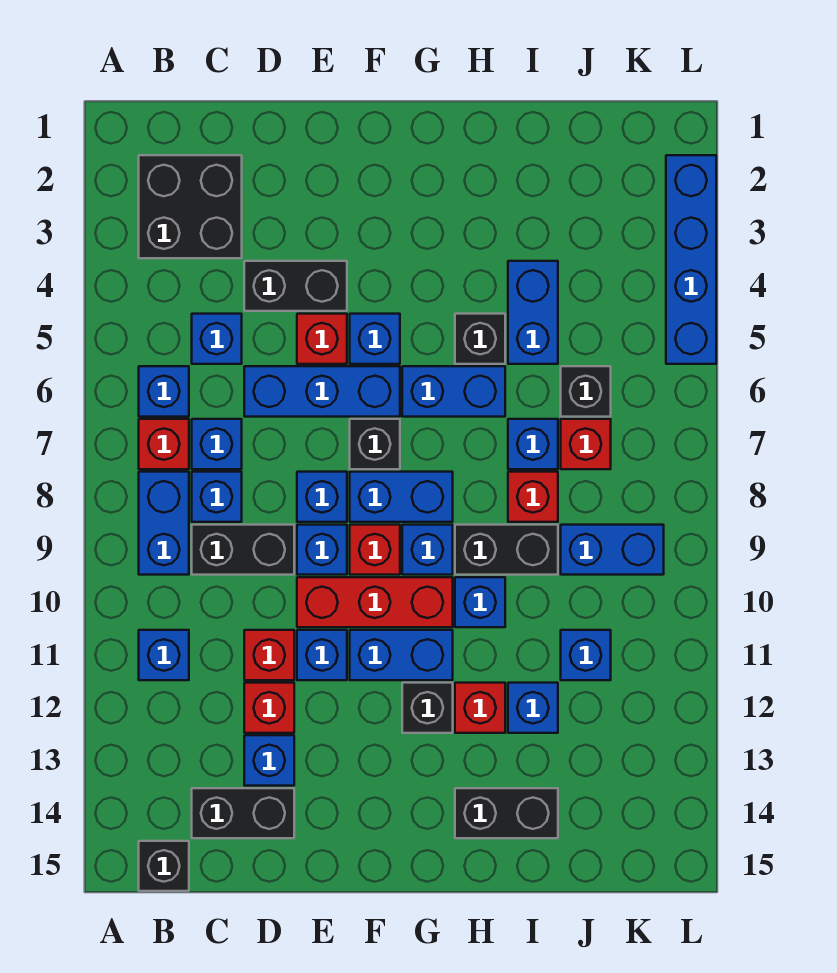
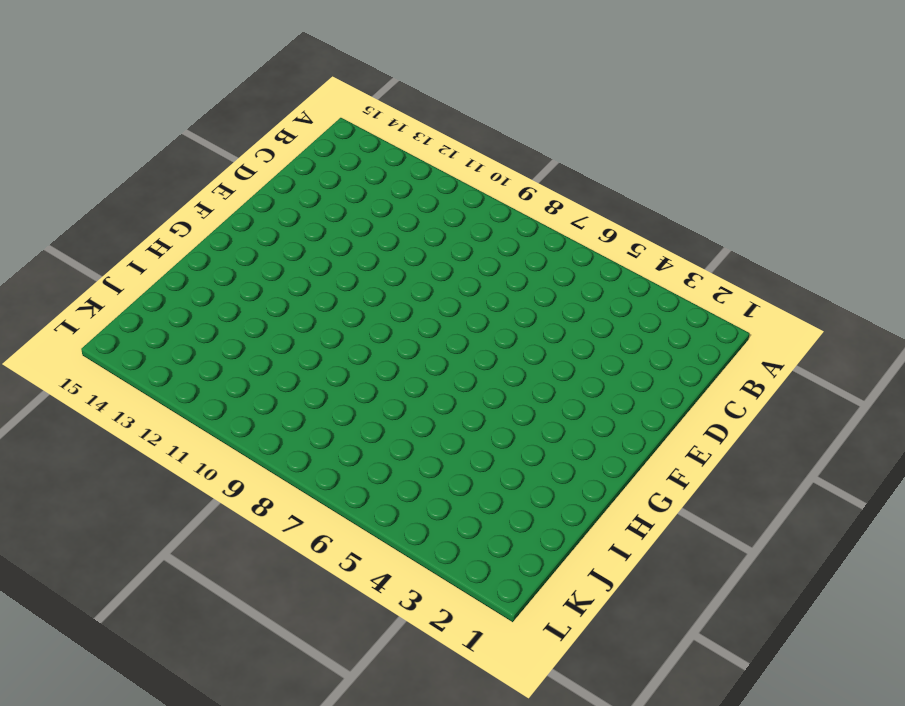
none -> black brick B2:C3 level 1
none -> blue brick B6 level 1
none -> red brick B7 level 1
none -> blue brick B8:B9 level 1

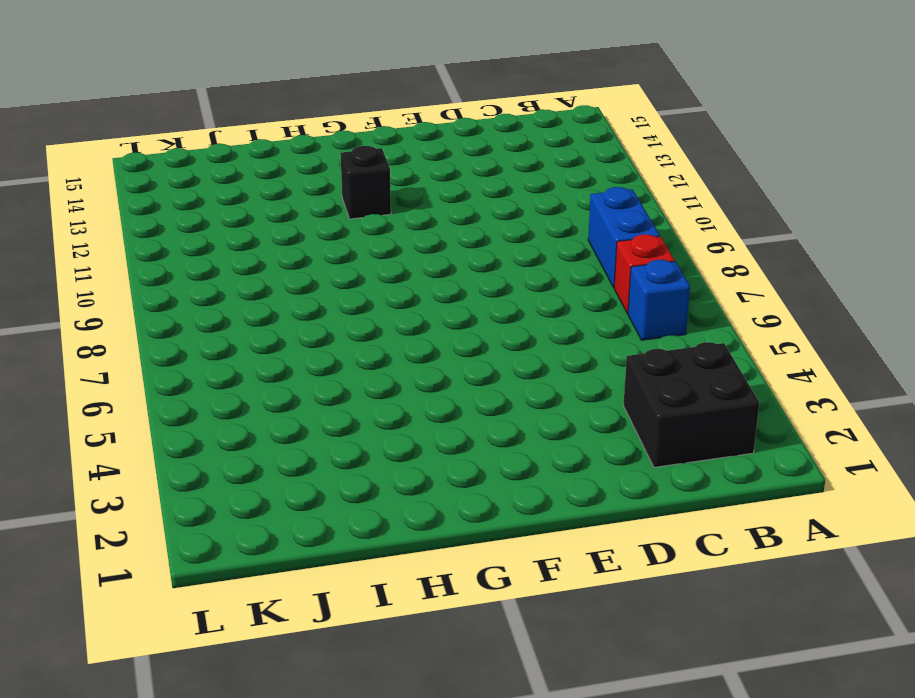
none -> blue brick B11 level 1
none -> black brick B15 level 1
none -> blue brick C5 level 1
none -> blue brick C7 level 1

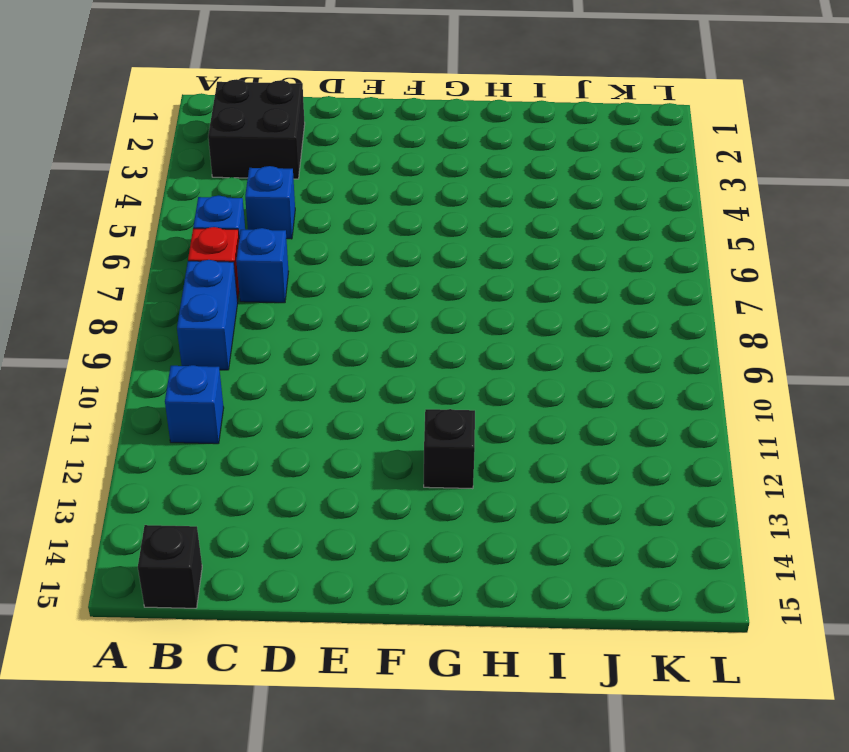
none -> blue brick C8 level 1
none -> black brick C9:D9 level 1
none -> black brick C14:D14 level 1
none -> black brick D4:E4 level 1

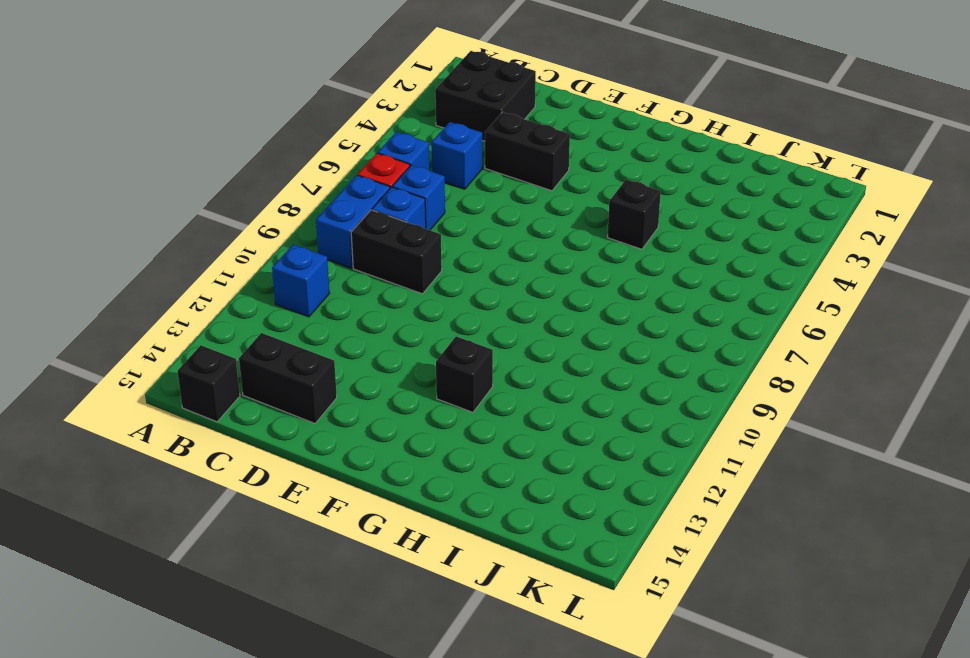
none -> blue brick D6:F6 level 1
none -> red brick D11 level 1
none -> red brick D12 level 1
none -> blue brick D13 level 1

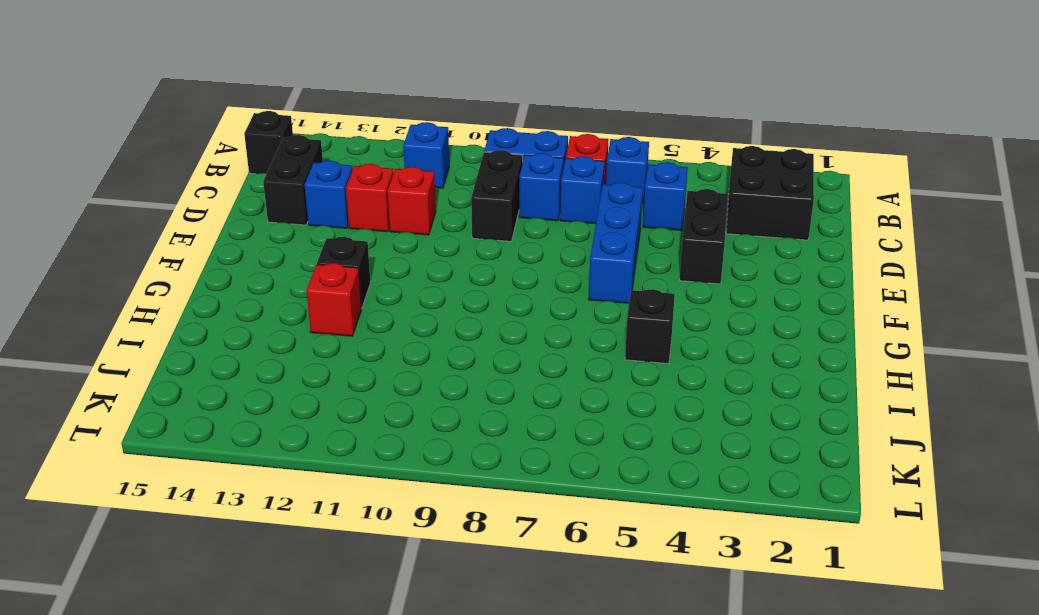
none -> red brick E5 level 1
none -> blue brick E8 level 1
none -> blue brick E9 level 1
none -> red brick E10:G10 level 1

